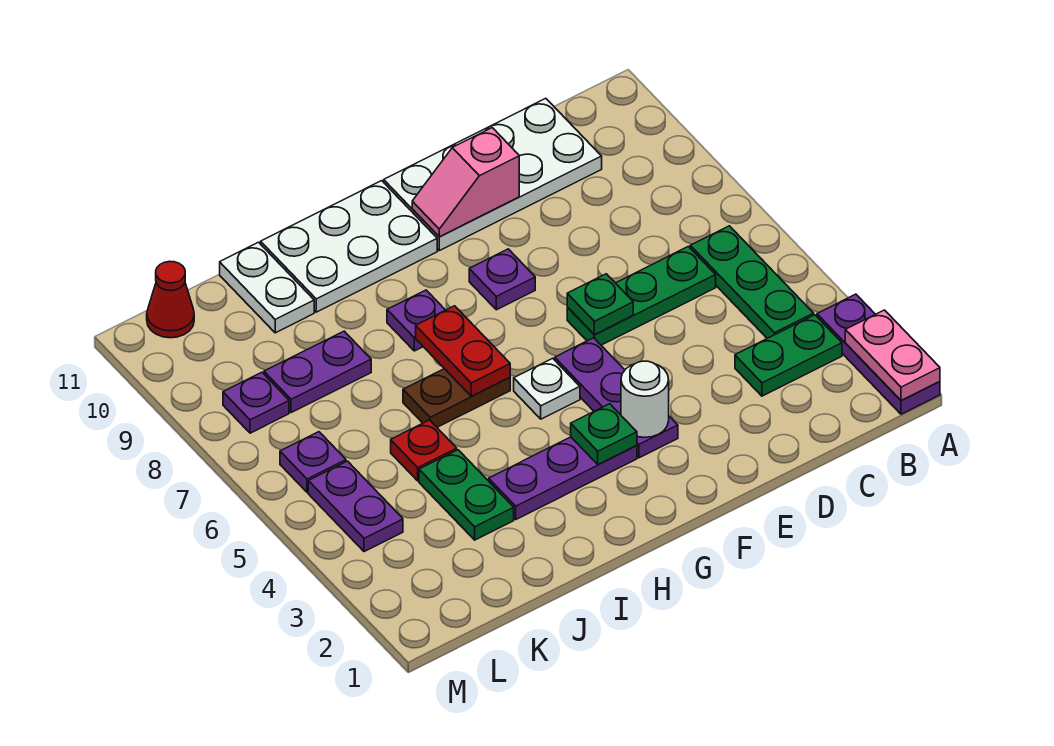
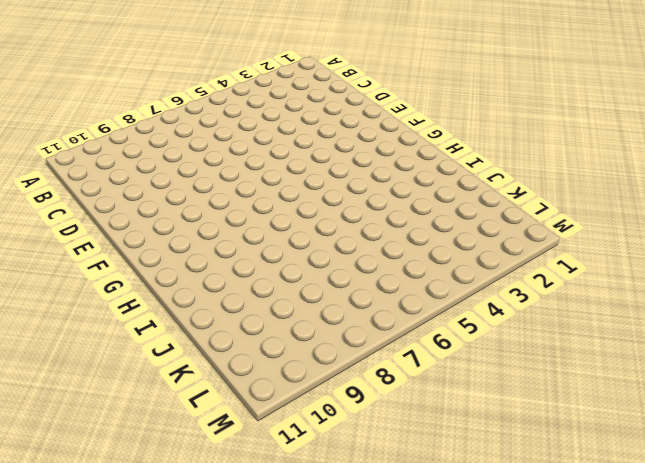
none -> purple plate A1:A3 level 1
none -> green plate B3:C3 level 1
none -> green plate B4:B6 level 1

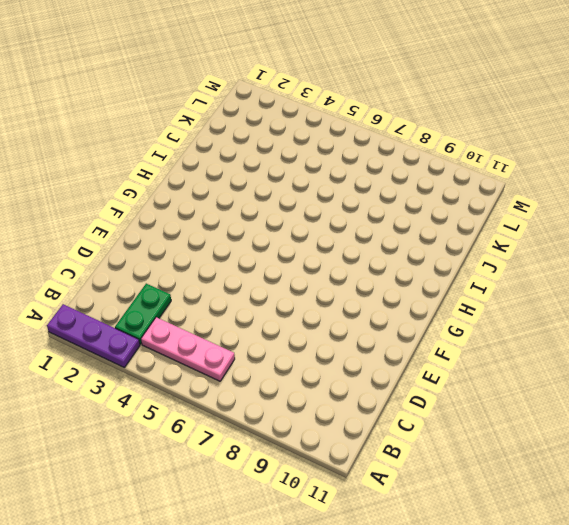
pink plate B4:B6 level 1 -> green plate B4:B6 level 1
none -> green plate C6:E6 level 1
none -> white plate C10:F11 level 1
none -> purple plate F3:F5 level 1

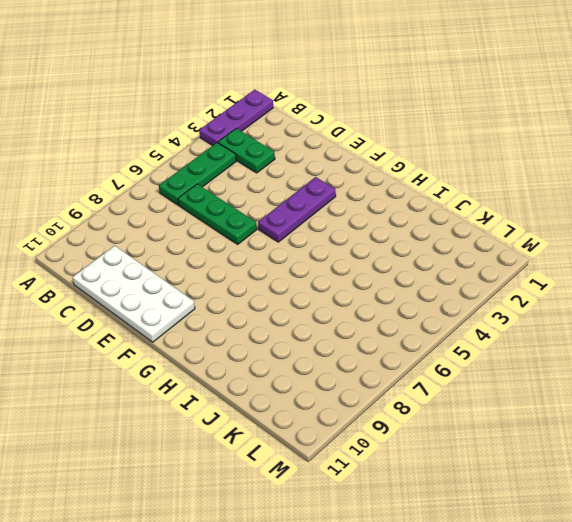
none -> purple plate F8 level 1
none -> purple plate G3:I3 level 1
none -> white plate G5 level 1

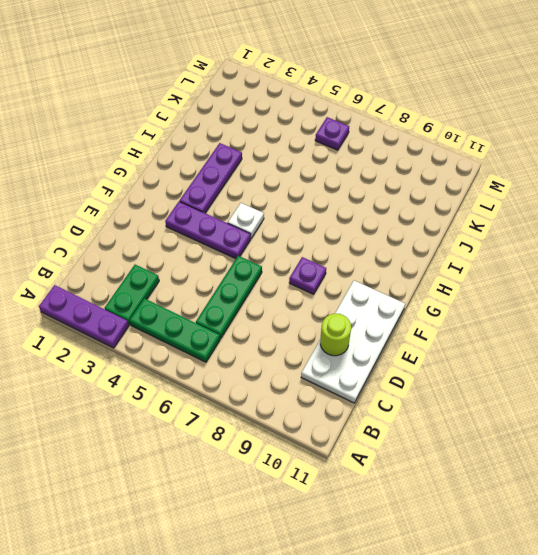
lime round brick D10 level 2 -> none
none -> white plate G10:I11 level 1
none -> brown plate H6:I6 level 1
none -> purple plate H8 level 1

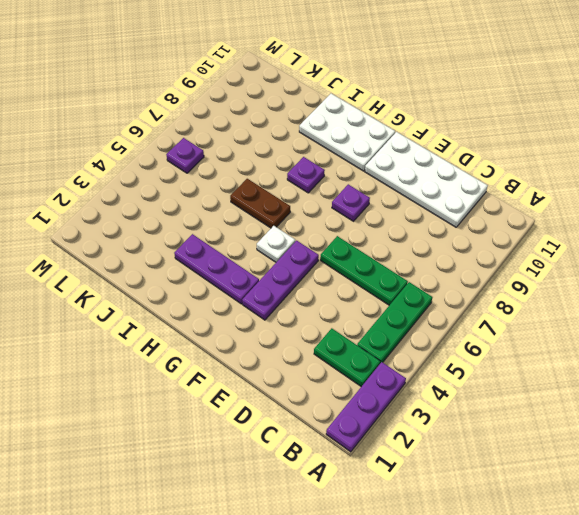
none -> green plate J3:J4 level 1
none -> red plate J5 level 1
none -> purple plate J8:K8 level 1

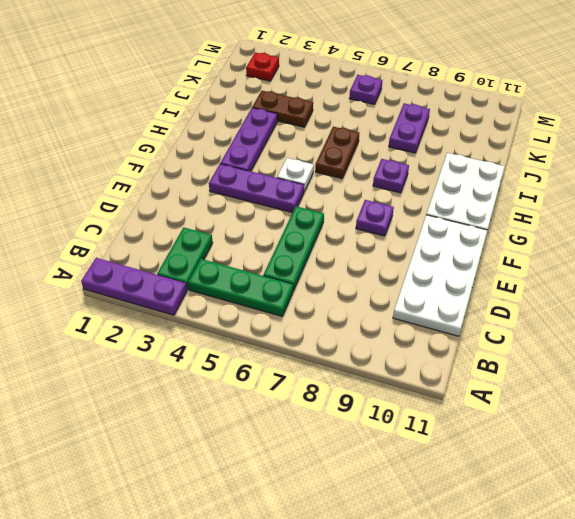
brown plate J3:J4 level 1 -> green plate J3:J4 level 1
red plate L2 level 1 -> red plate J5 level 1
none -> white plate J10:J11 level 1
none -> purple plate L4:L5 level 1
none -> purple plate L8 level 1

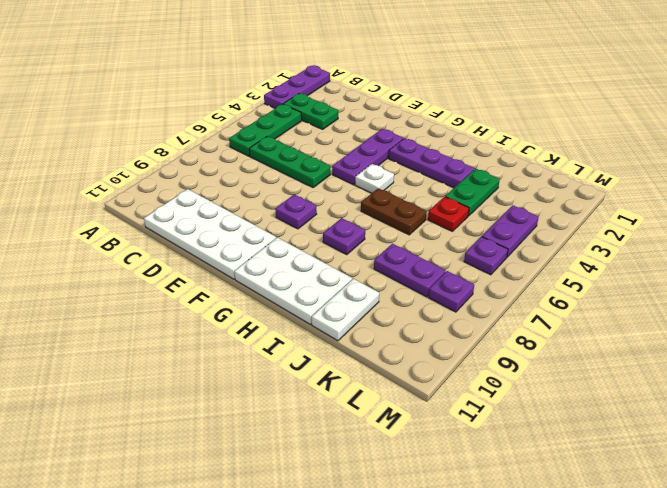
none -> red cone L11 level 1
none -> pink plate A1:A2 level 2
none -> green plate E6 level 2

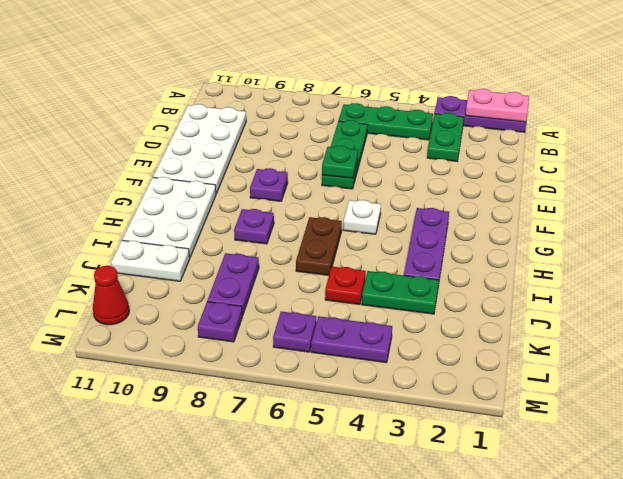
none -> purple plate F3:F5 level 1
none -> pink slope E10:F10 level 2 top E
none -> white round brick F3 level 2

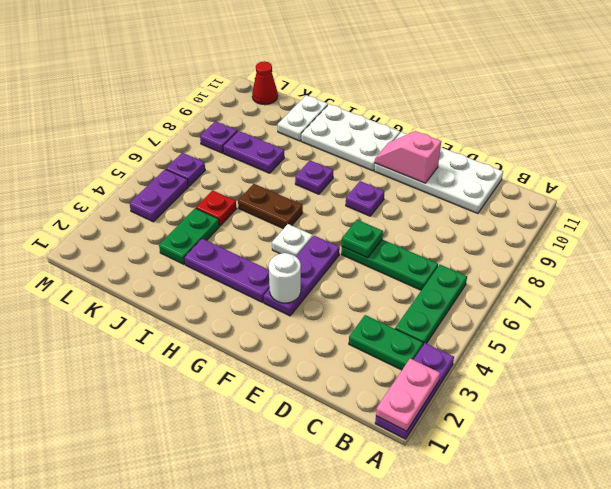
none -> green plate G3 level 2
none -> red plate H6:H7 level 2

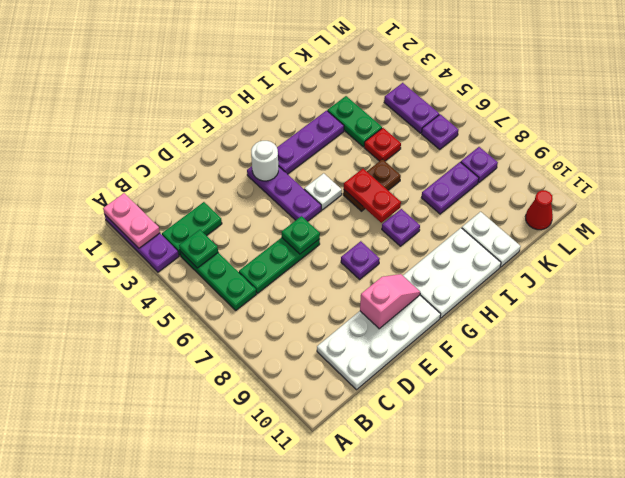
green plate B4 level 2 -> green plate G3 level 2

